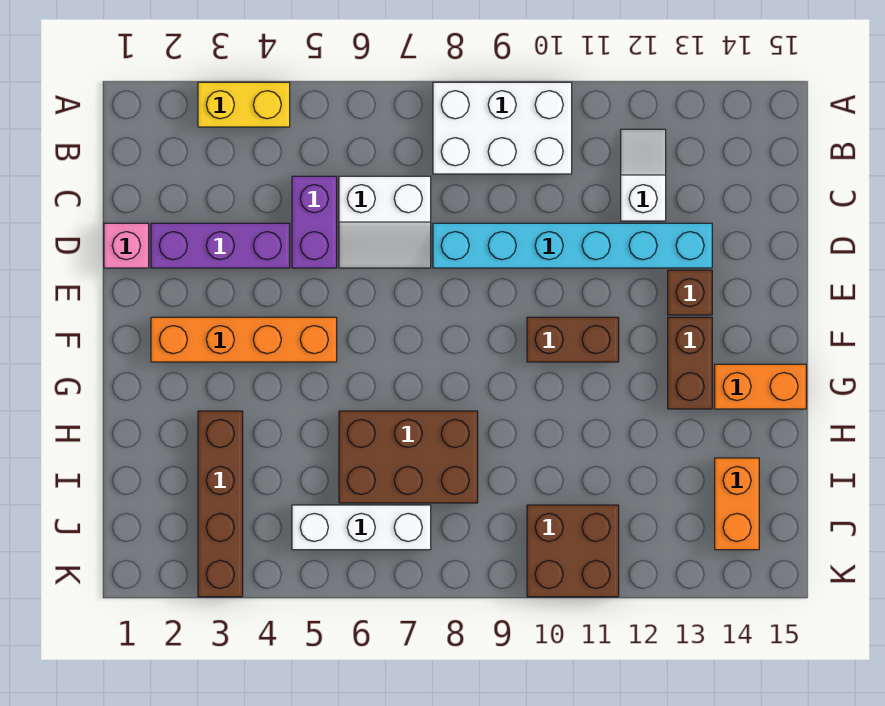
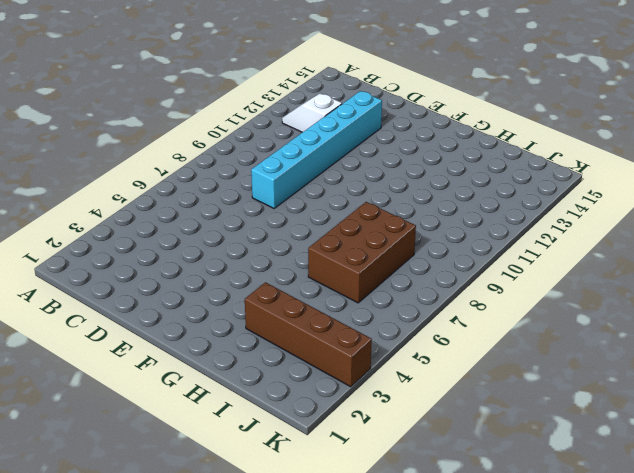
none -> yellow brick A3:A4 level 1
none -> white brick A8:B10 level 1
none -> purple brick C5:D5 level 1

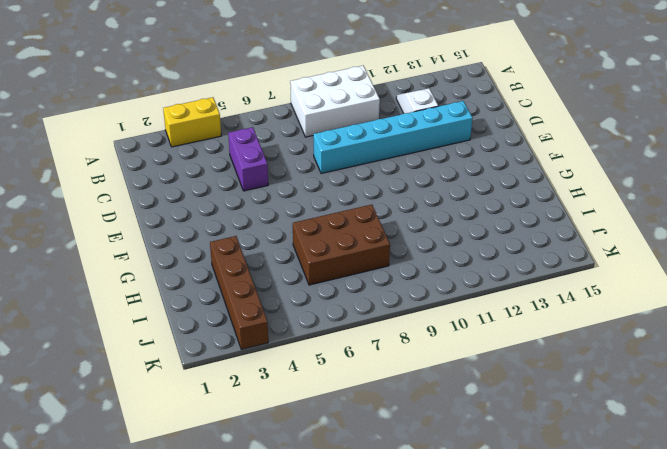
none -> white slope C6:D7 level 1 top C
none -> pink brick D1 level 1
none -> purple brick D2:D4 level 1

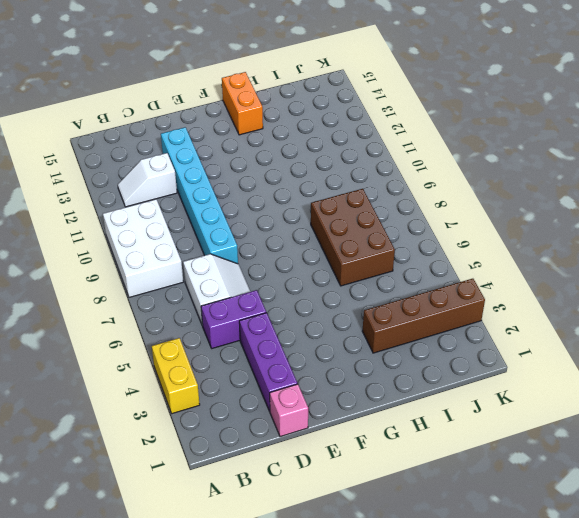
none -> brown brick E13 level 1
none -> orange brick F2:F5 level 1
none -> brown brick F10:F11 level 1

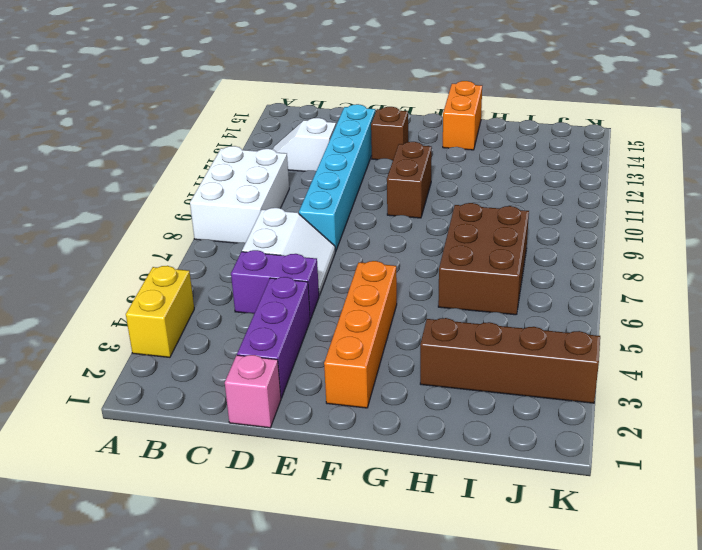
none -> brown brick F13:G13 level 1
none -> orange brick I14:J14 level 1
none -> white brick J5:J7 level 1

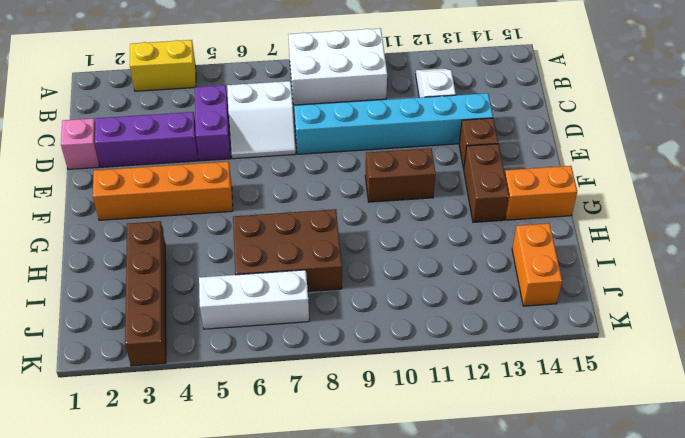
none -> brown brick J10:K11 level 1

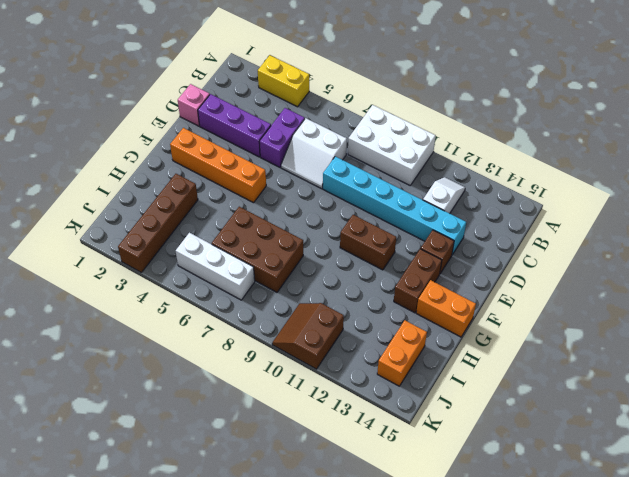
brown slope J10:K11 level 1 top 11 -> brown brick J10:K11 level 1

